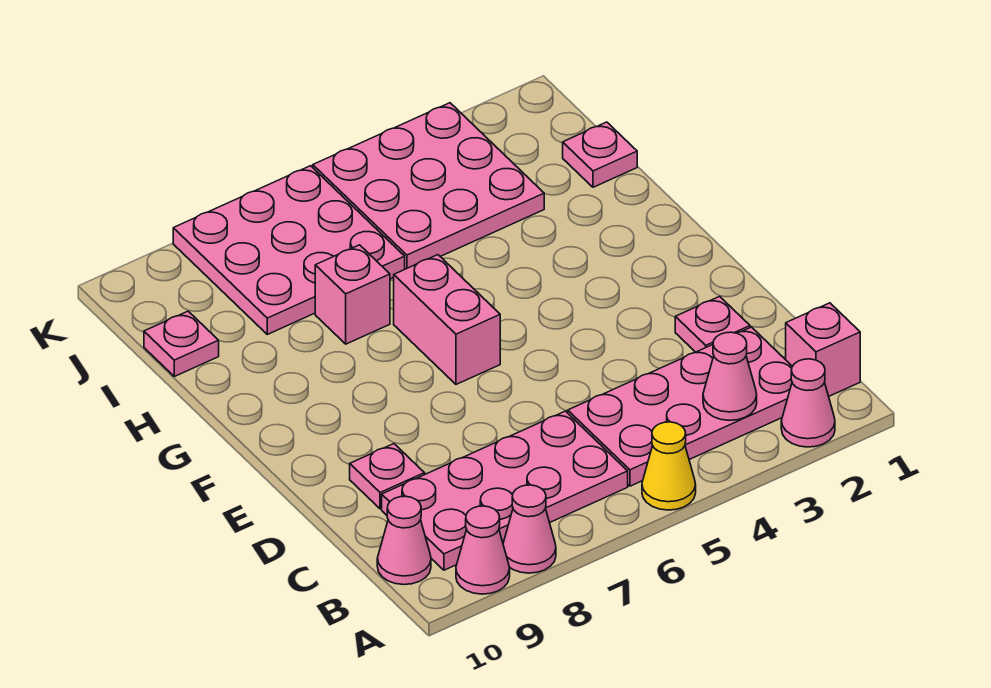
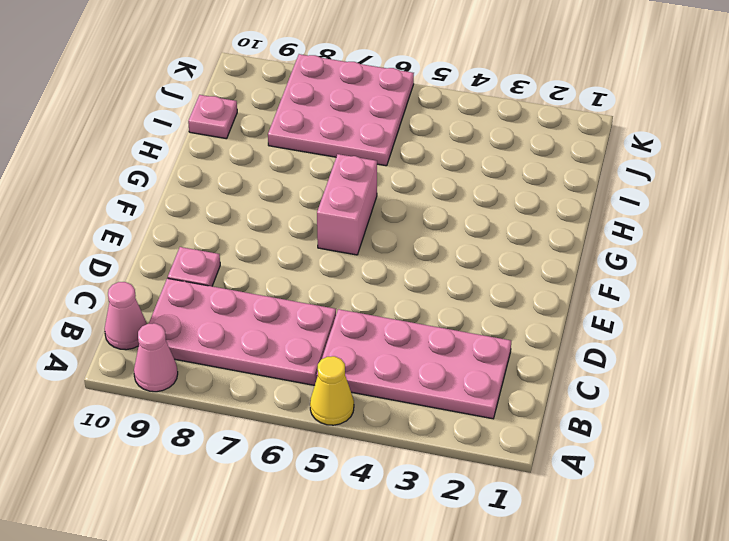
none -> pink cone A2 level 1
none -> pink cone A8 level 1
none -> pink brick B1 level 1

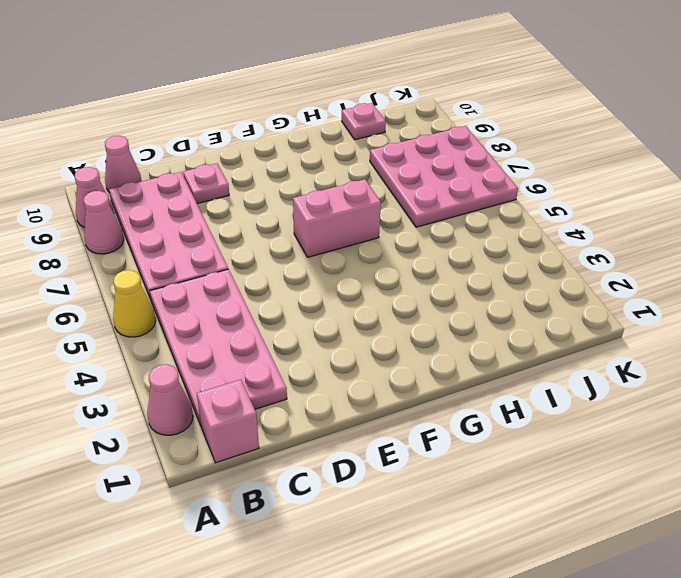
none -> pink plate D2 level 1
none -> pink brick H7 level 1
none -> pink plate I1 level 1

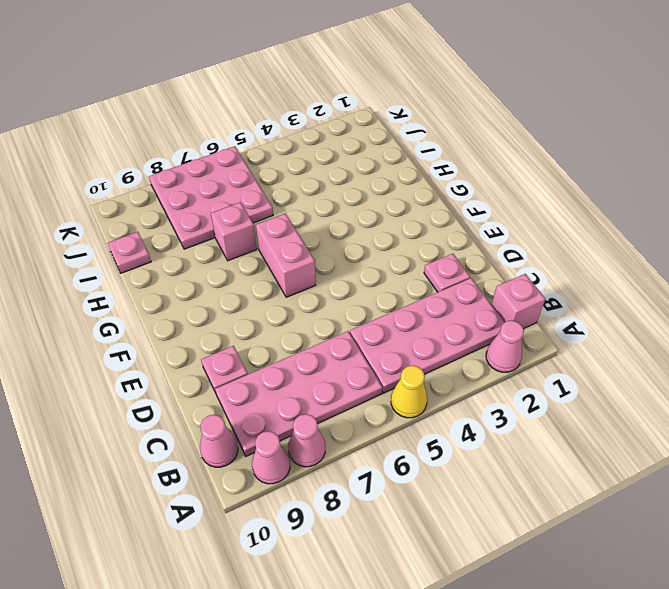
none -> pink plate I1 level 1
none -> pink plate I3:K5 level 1
none -> pink cone B3 level 2

